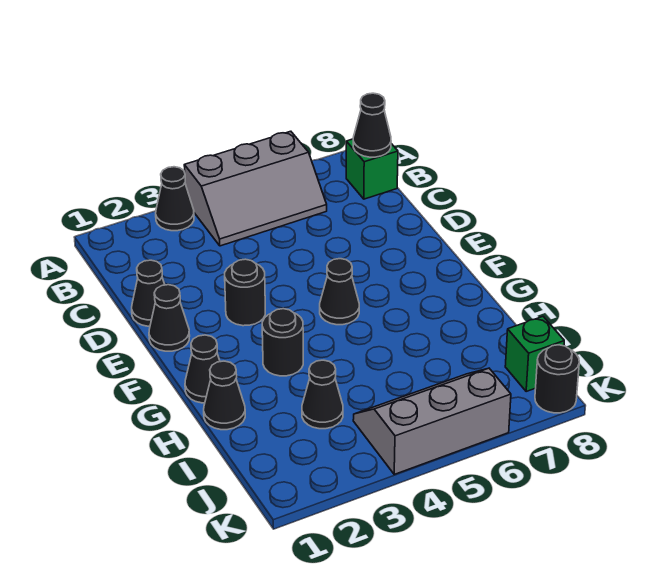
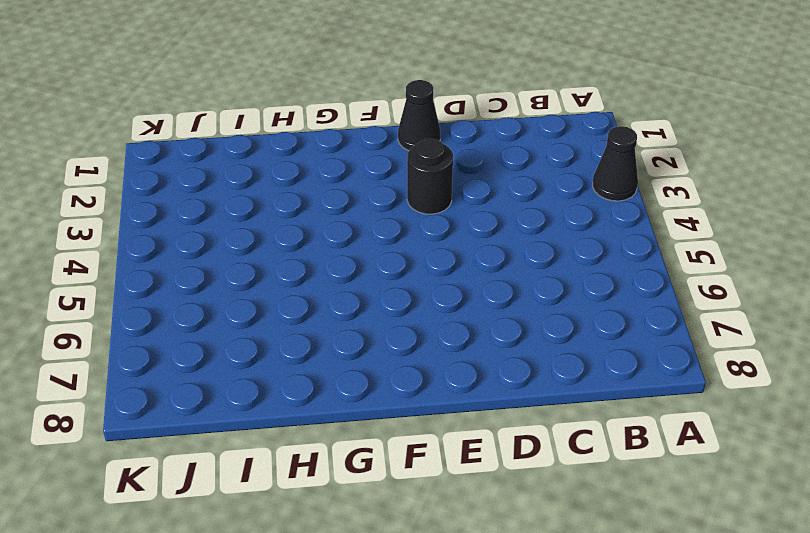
none -> grey slope A4:B6 level 1 top A
none -> green brick B8 level 1
none -> black cone D1 level 1

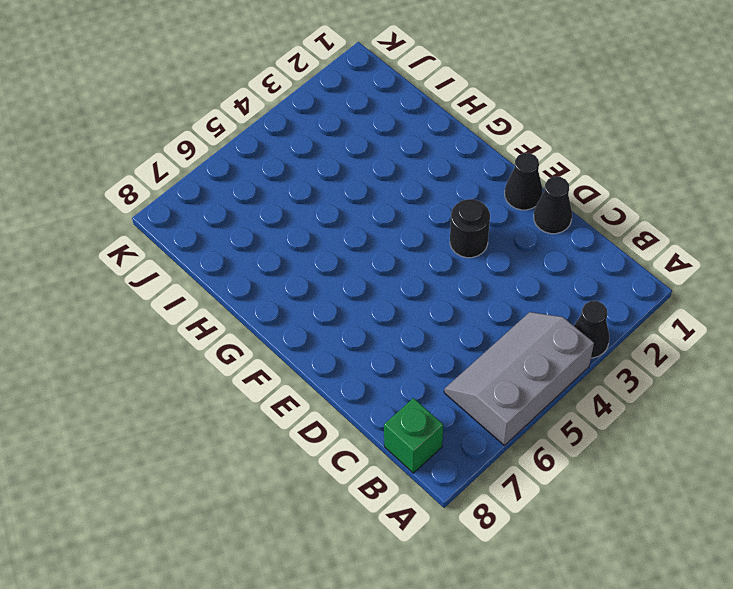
none -> black cone F5 level 1
none -> black cone G1 level 1
none -> black round brick G3 level 1

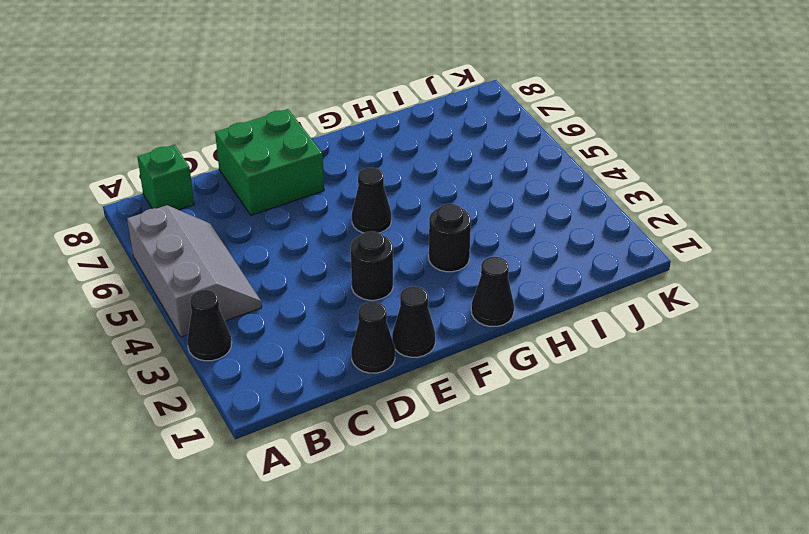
green brick D7:E8 level 1 -> none
none -> black cone H1 level 1
none -> black cone I3 level 1
none -> grey slope J4:K6 level 1 top K

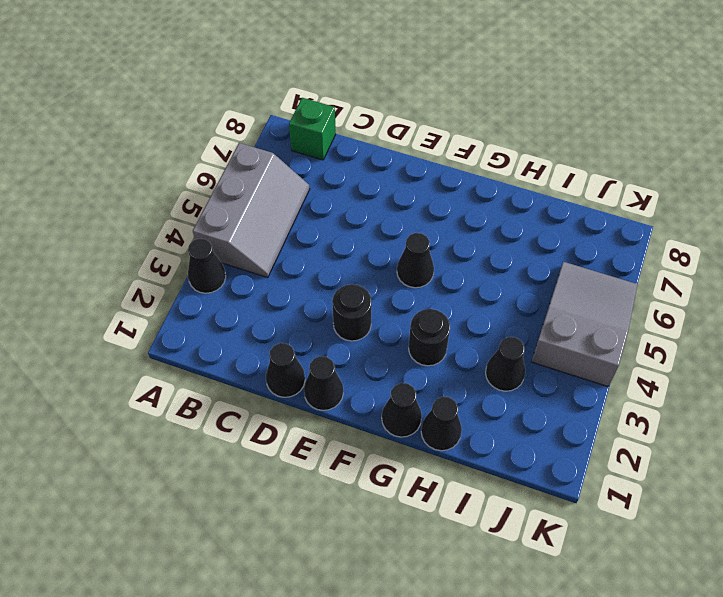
grey slope J4:K6 level 1 top 4 -> grey slope J4:K6 level 1 top K
none -> green brick J8 level 1
none -> black round brick K8 level 1
none -> black cone B8 level 2

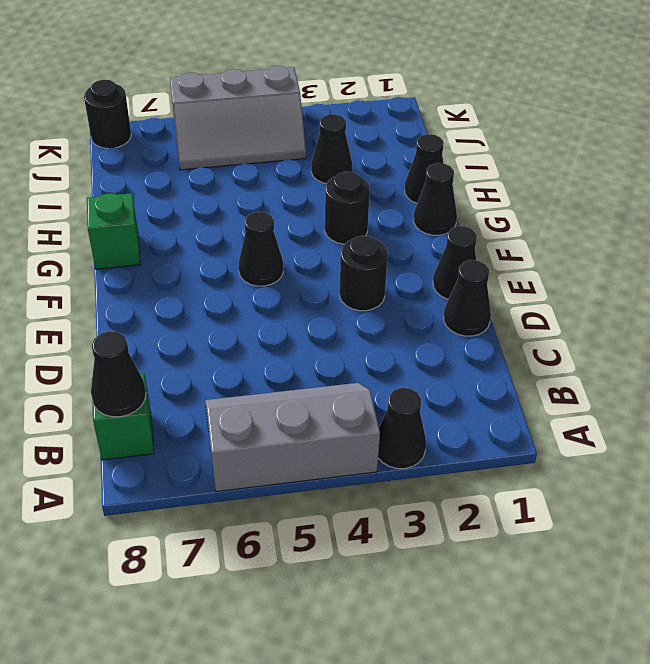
green brick G8 level 1 -> green brick J8 level 1

